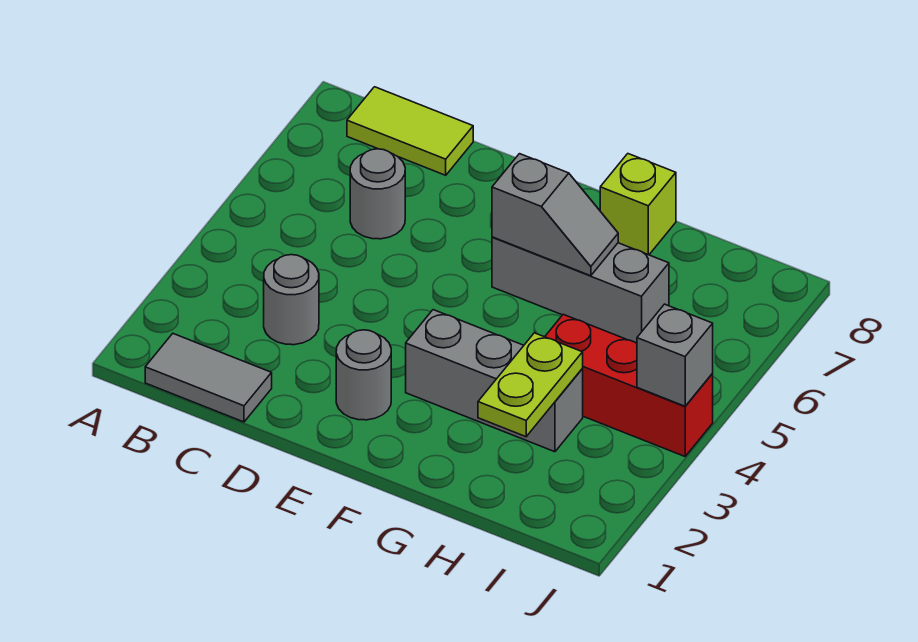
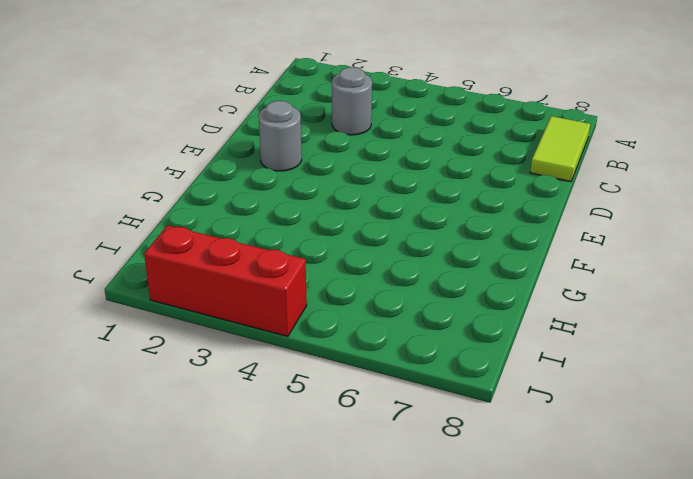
red brick J2:J4 level 1 -> red brick H4:J4 level 1
none -> grey tile B1:C1 level 1
none -> grey round brick C6 level 1
none -> grey brick F3:H3 level 1

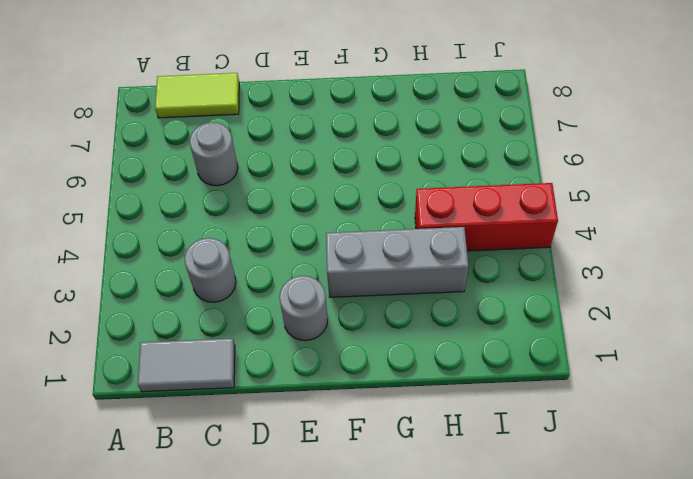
none -> grey brick F6:H6 level 1
none -> lime brick G8 level 1
none -> grey slope F6:G6 level 2 top F

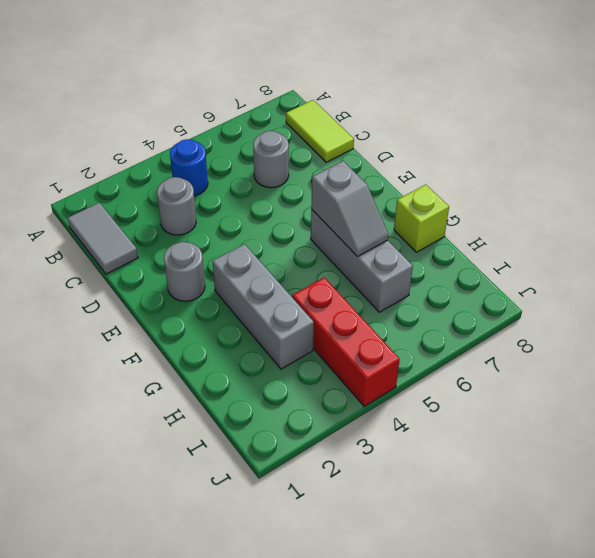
blue round brick B4 level 1 -> none
none -> lime plate H2:H3 level 2
none -> grey brick J4 level 2

